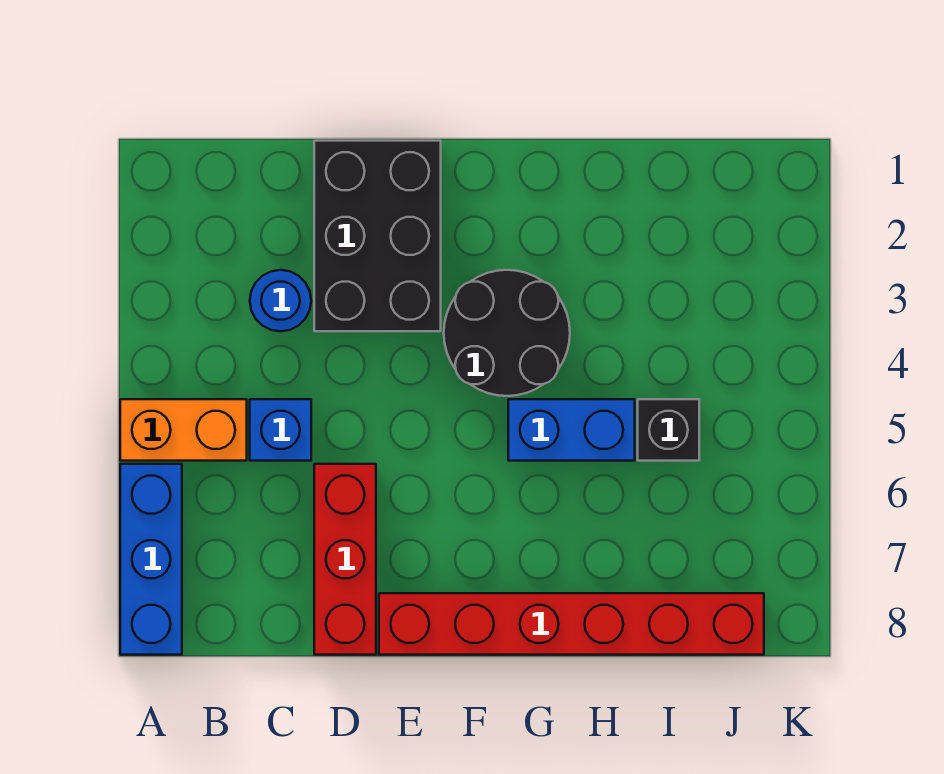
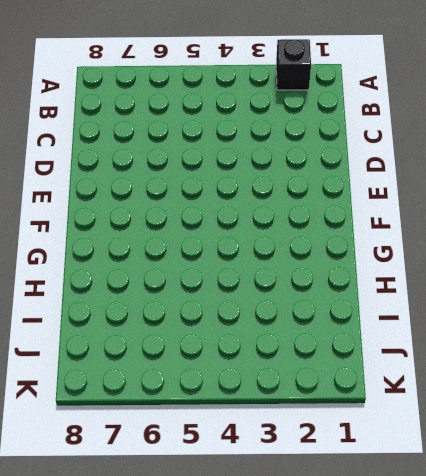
black brick A2 level 1 -> black brick I5 level 1
none -> orange brick A5:B5 level 1
none -> blue brick A6:A8 level 1

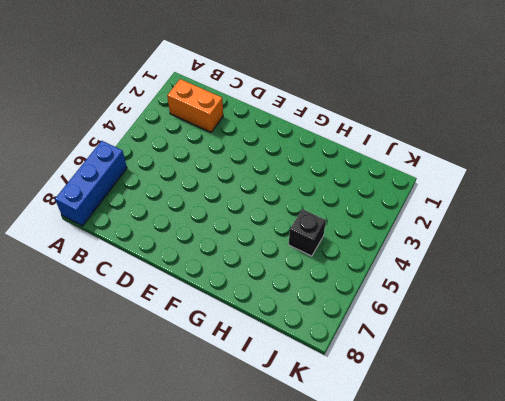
orange brick B2:C2 level 1 -> orange brick A5:B5 level 1
none -> blue round brick C3 level 1
none -> blue brick C5 level 1

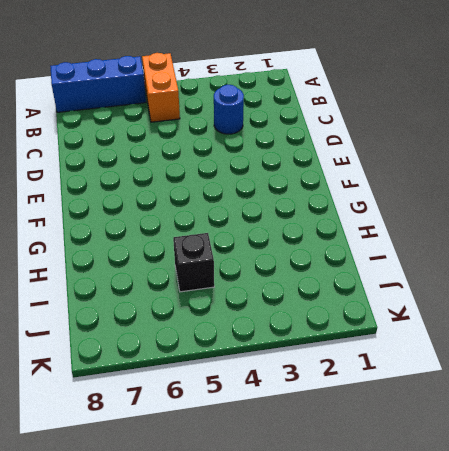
none -> blue brick C5 level 1
none -> black brick D1:E3 level 1

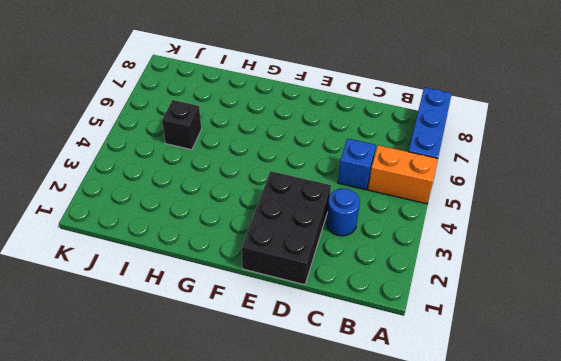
none -> red brick D6:D8 level 1
none -> red brick E8:J8 level 1

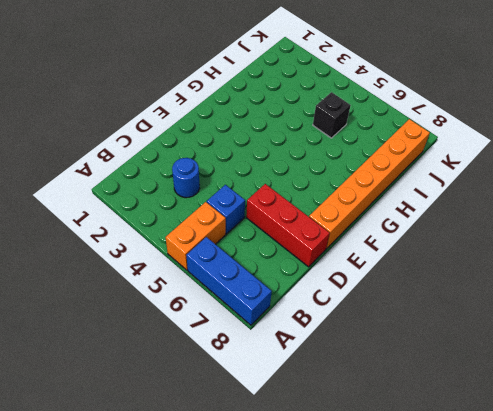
orange brick E8:J8 level 1 -> red brick E8:J8 level 1
none -> black brick D1:E3 level 1
none -> black round brick F3:G4 level 1

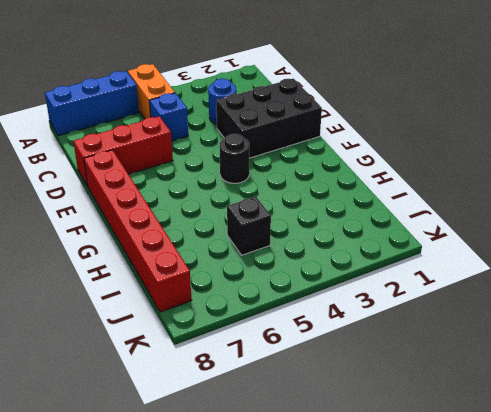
black round brick F4 level 1 -> black round brick F3:G4 level 1
none -> blue brick G5:H5 level 1

